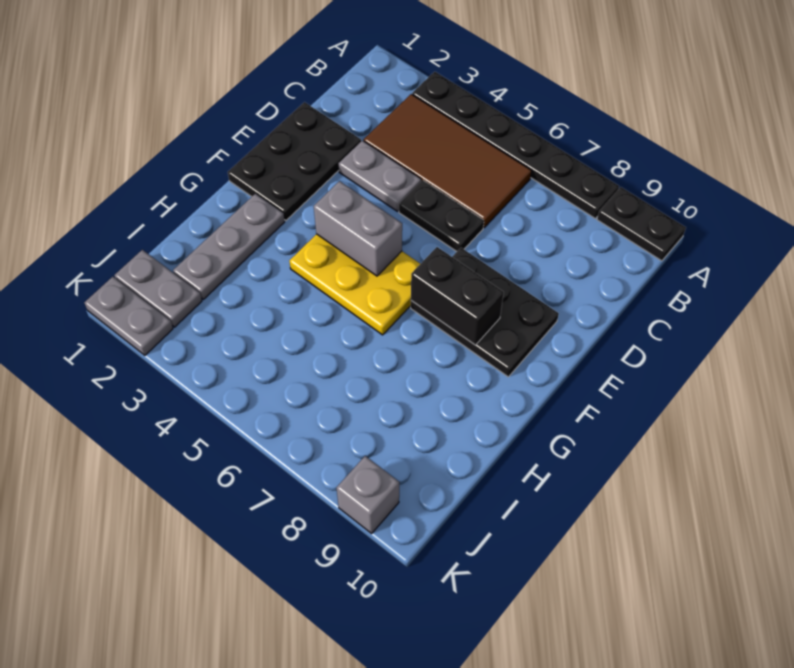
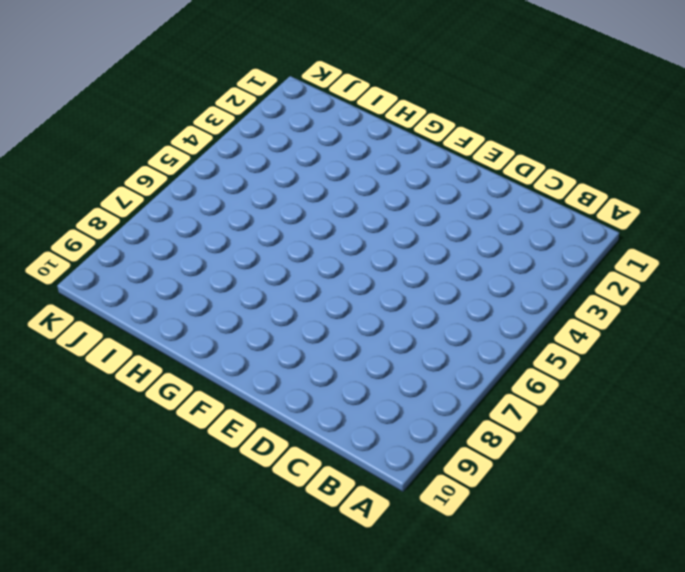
none -> black plate A3:A8 level 1
none -> black plate A9:A10 level 1
none -> brown tile B3:C6 level 1

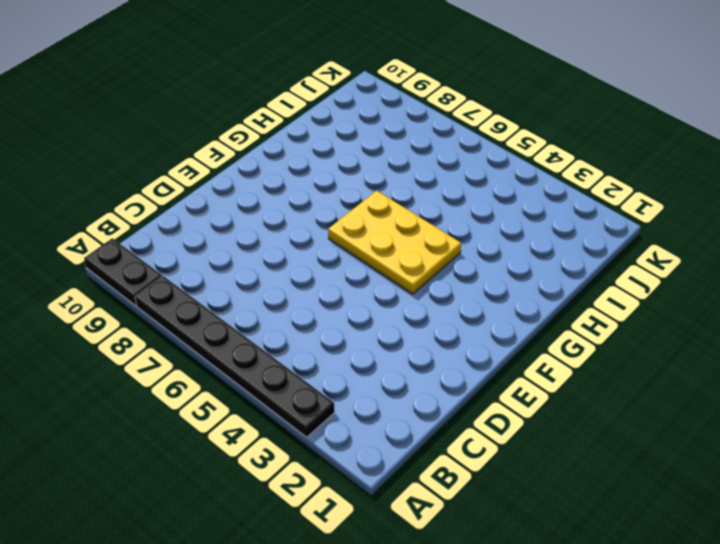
none -> brown tile B3:C6 level 1
none -> black plate D1:F2 level 1
none -> grey plate D3:D4 level 1

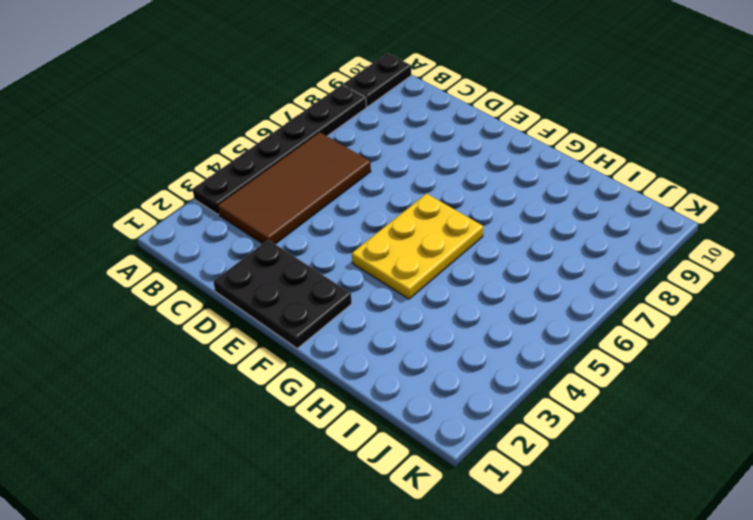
none -> grey plate D3:D4 level 1
none -> black plate D5:D6 level 1
none -> black plate E7:F9 level 1

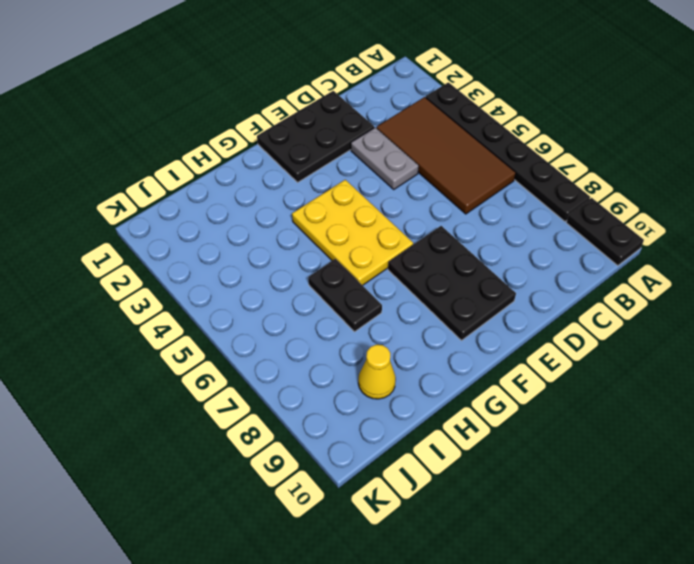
black plate H6:H7 level 1 -> black plate D5:D6 level 1
yellow cone I9 level 1 -> none
none -> grey plate G2:I2 level 1
none -> grey plate J1:J2 level 1
none -> grey plate K1:K2 level 1

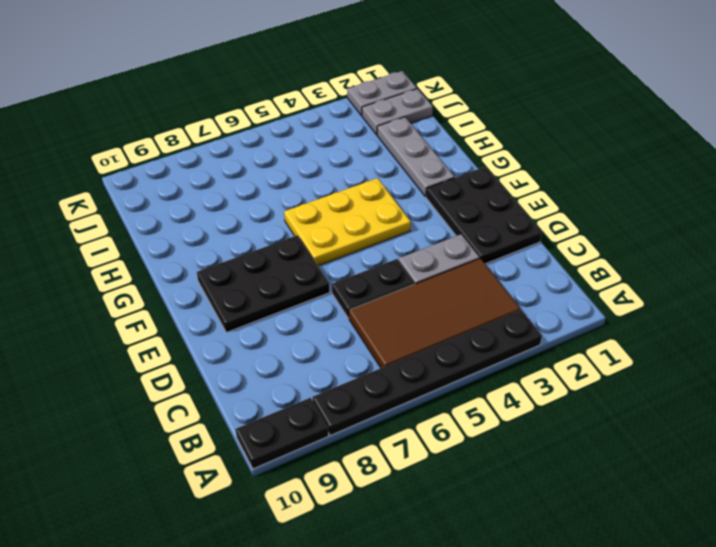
none -> grey brick K9 level 1
none -> grey brick F4:F5 level 2
none -> black brick F7:F8 level 2

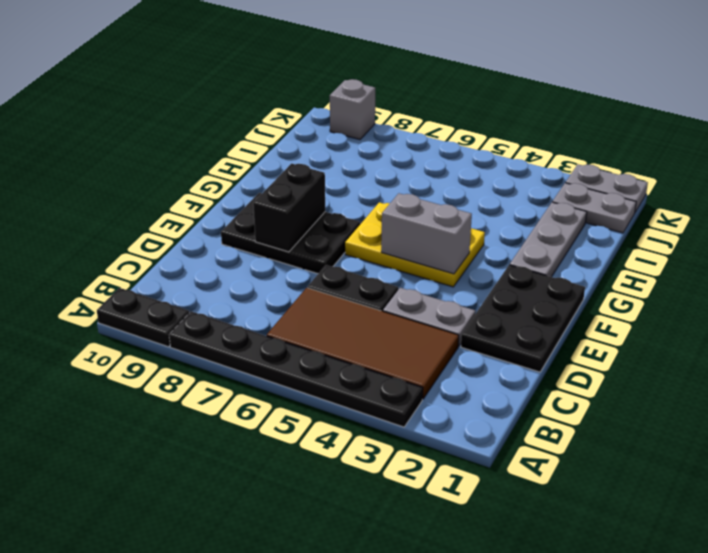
black brick E8:F8 level 2 -> black brick F7:F8 level 2

